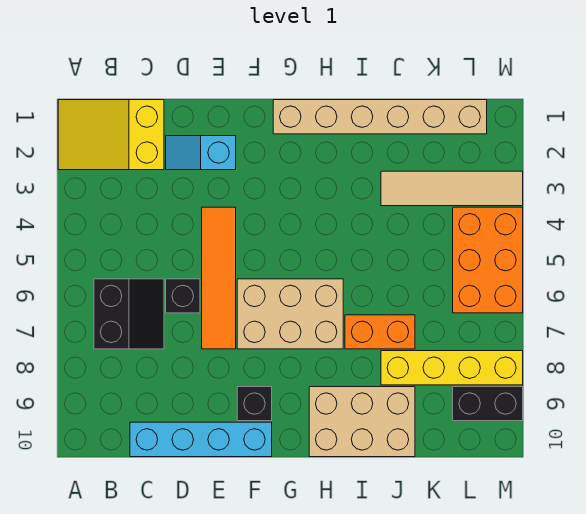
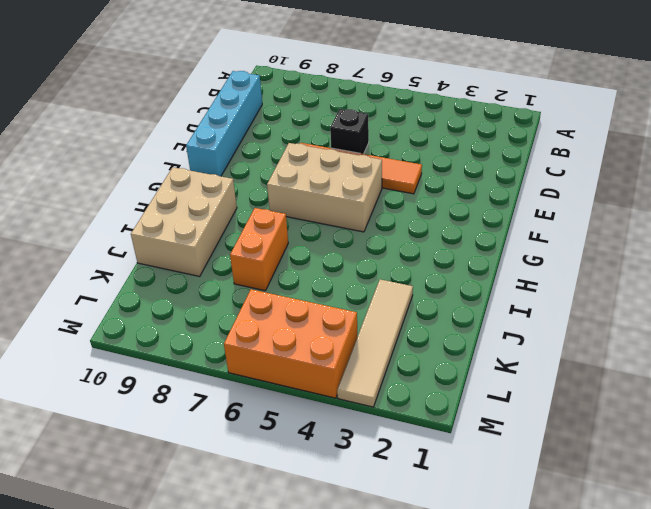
tan brick F5:G7 level 1 -> tan brick F6:H7 level 1
none -> yellow slope A1:C2 level 1 top C
none -> black slope B6:C7 level 1 top B
none -> cyan slope D2:E2 level 1 top E

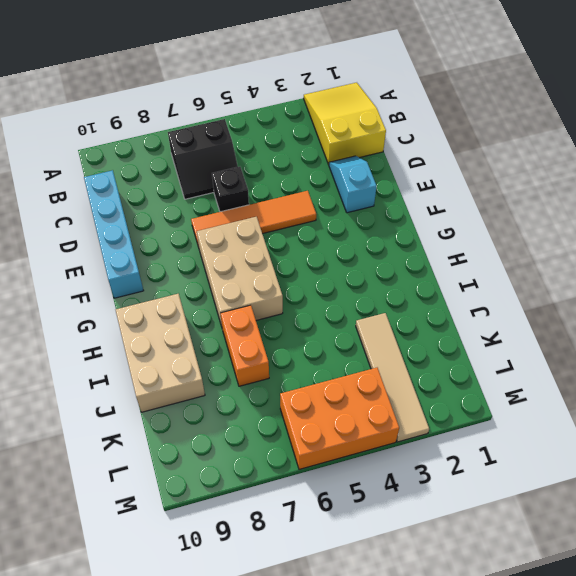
none -> black brick F9 level 1
none -> tan brick G1:L1 level 1
none -> yellow brick J8:M8 level 1

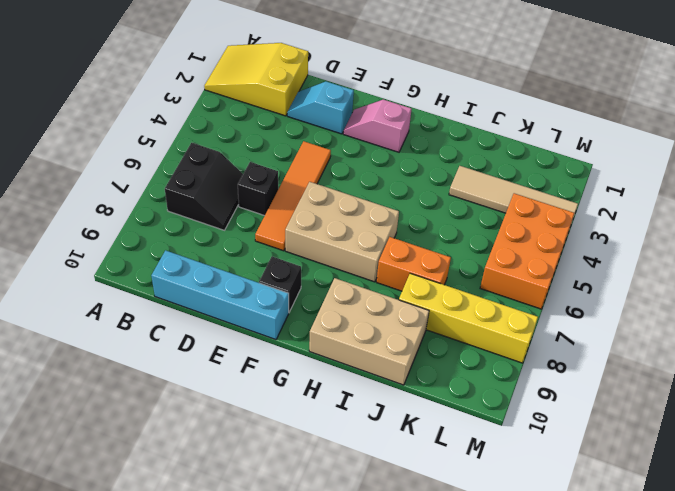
pink slope F2:G2 level 1 top G -> none
none -> tan brick G1:L1 level 1
none -> black brick L9:M9 level 1

